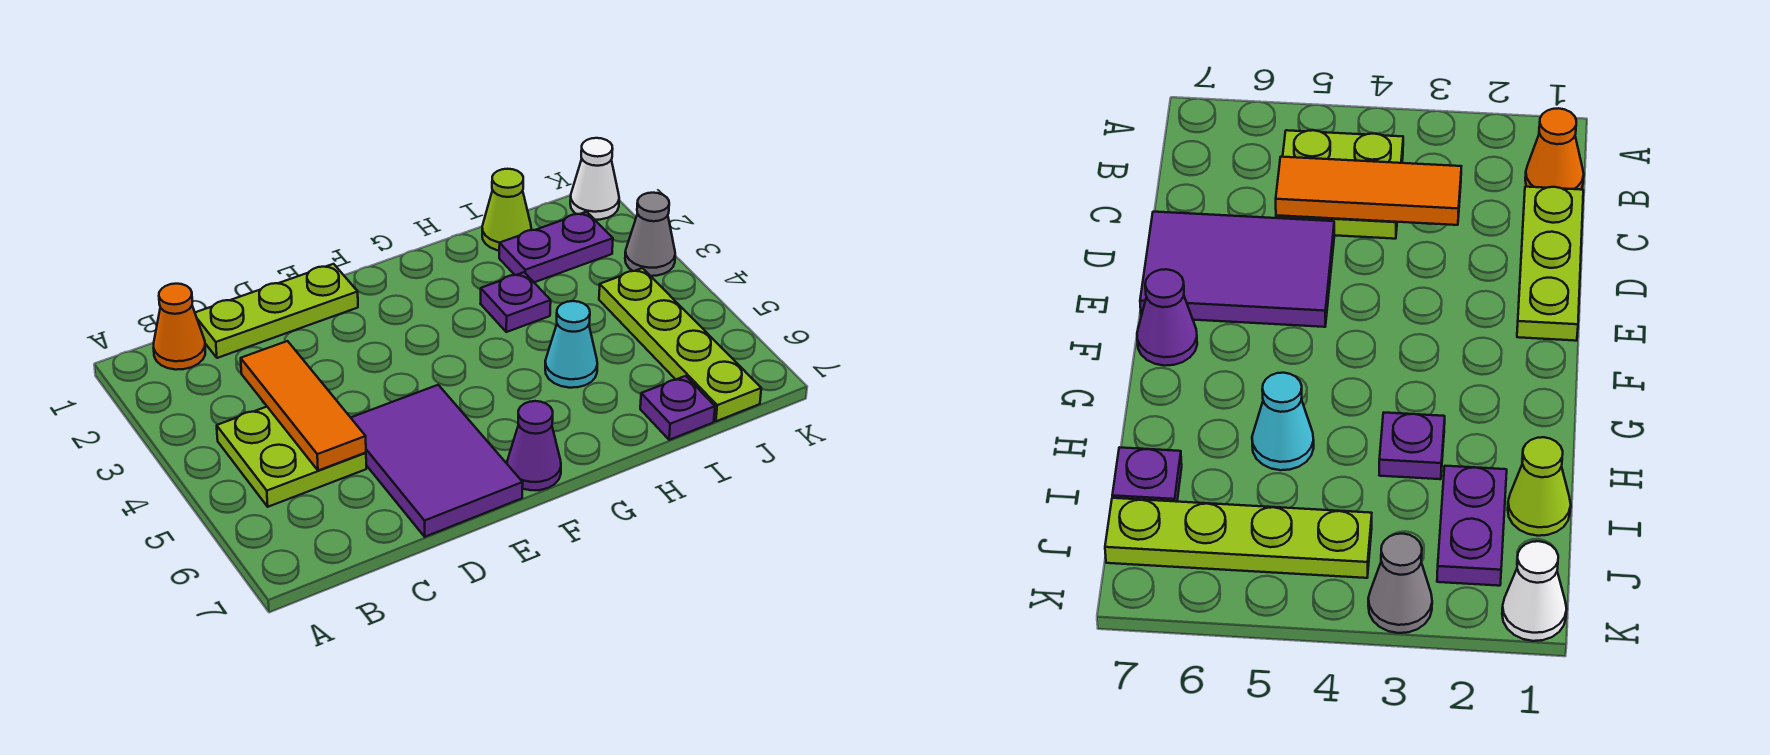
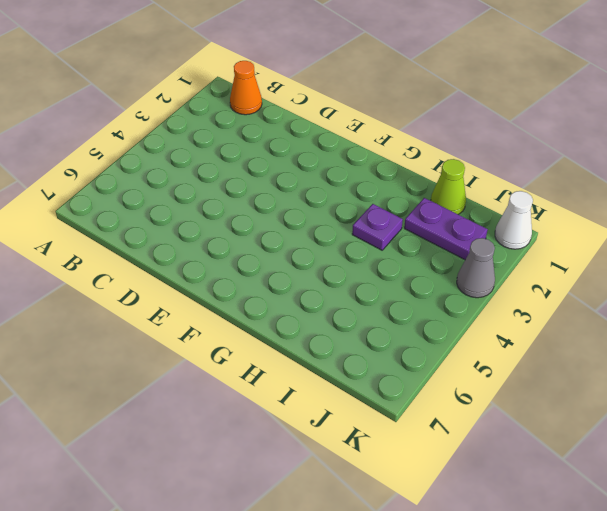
none -> lime plate B4:C5 level 1
none -> lime plate C1:E1 level 1
none -> purple tile D5:E7 level 1

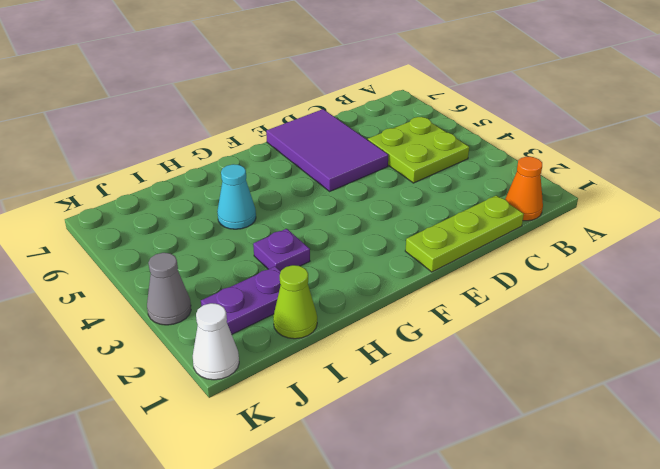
none -> purple cone F7 level 1
none -> purple plate I7 level 1
none -> lime plate J4:J7 level 1

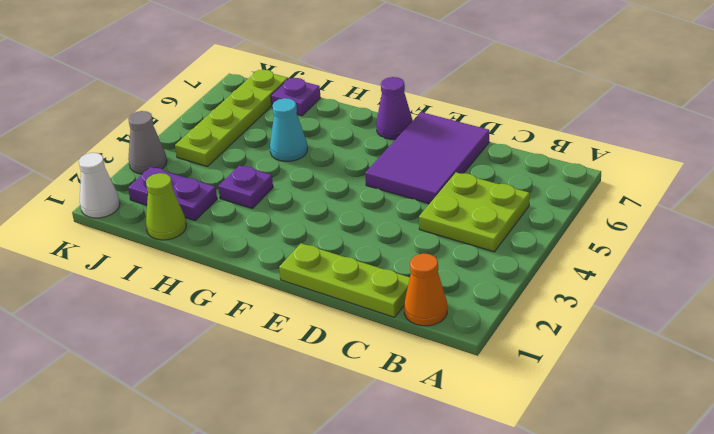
none -> orange tile C3:C5 level 2

